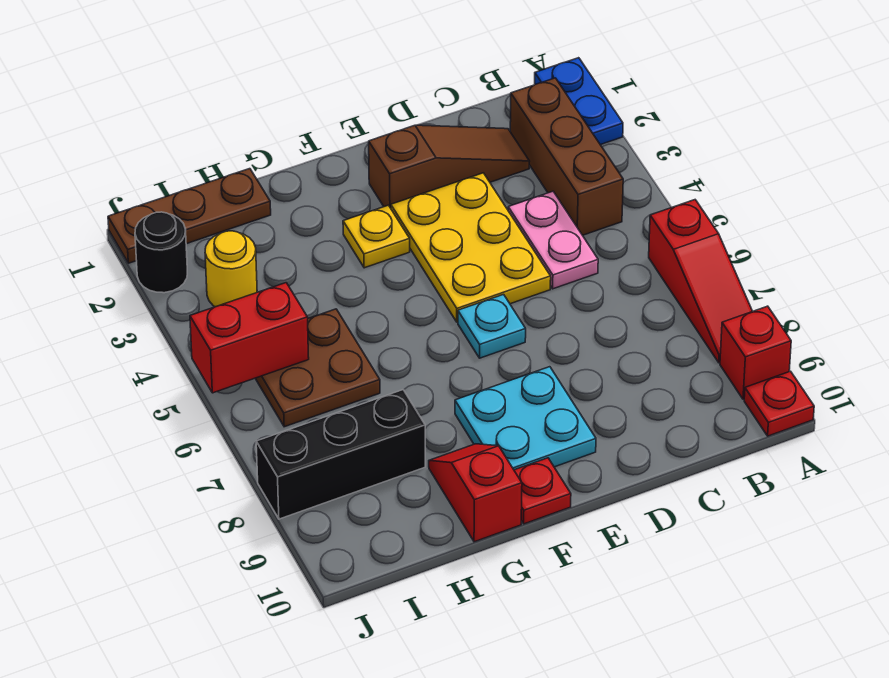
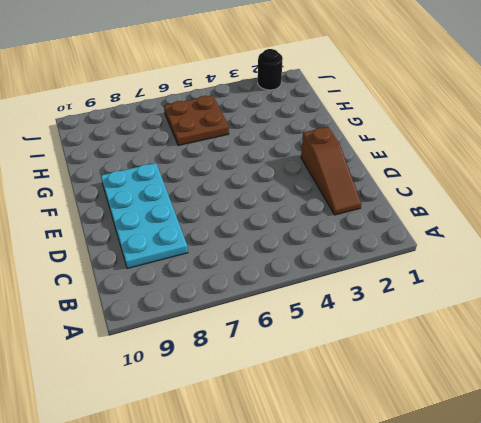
cyan plate C8:F9 level 1 -> cyan plate E8:F9 level 1
none -> blue plate A1:A2 level 1
none -> red slope A6:A8 level 1 top 6
none -> red brick A9 level 1

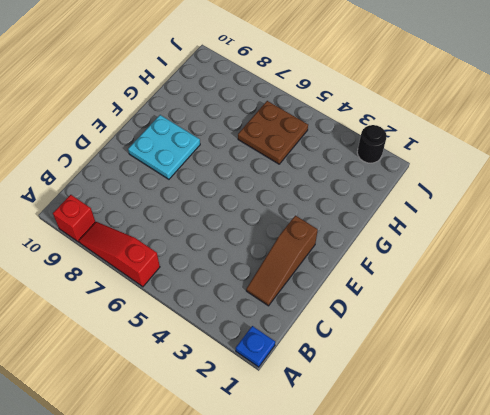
blue plate A1 level 1 -> blue plate A1:A2 level 1
none -> red plate A10 level 1
none -> brown brick B2:B4 level 1
none -> pink plate C4:C5 level 1

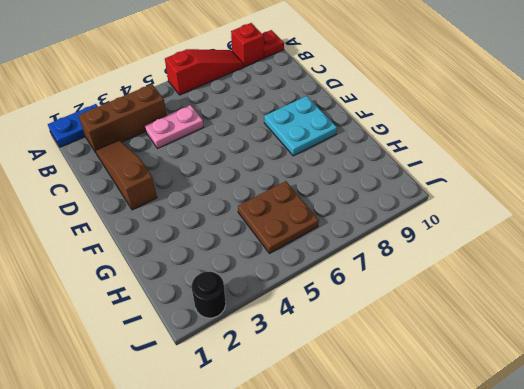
none -> yellow plate D3:E5 level 1
none -> cyan plate E6 level 1
none -> yellow plate F3 level 1

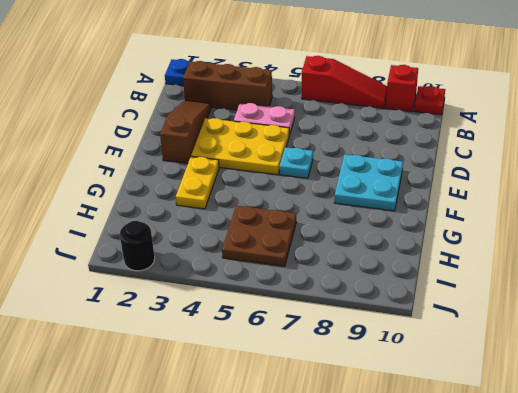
yellow plate F3:G3 level 1 -> yellow plate F3 level 1
none -> red plate F10 level 1
none -> red slope G9:G10 level 1 top 10
none -> brown plate H1:J1 level 1

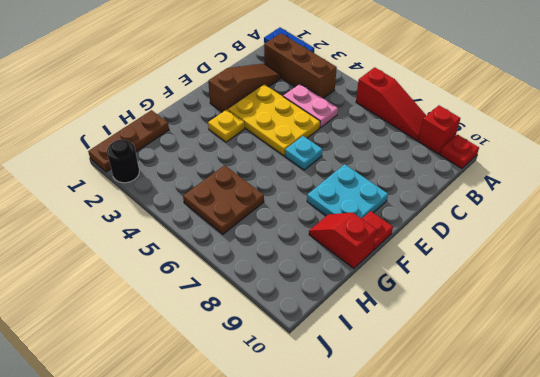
none -> black brick H8:J8 level 1
none -> yellow round brick I3 level 1
none -> red brick I5:J5 level 2

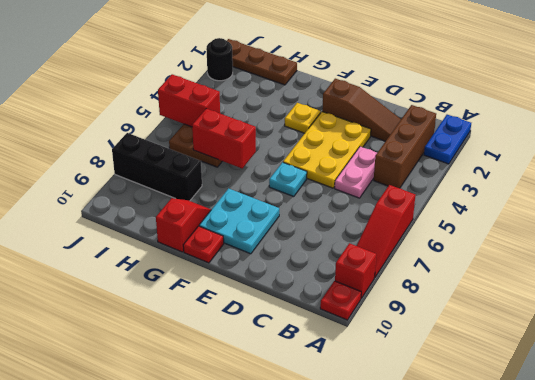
red brick G6:H6 level 2 -> none
none -> yellow round brick I3 level 1

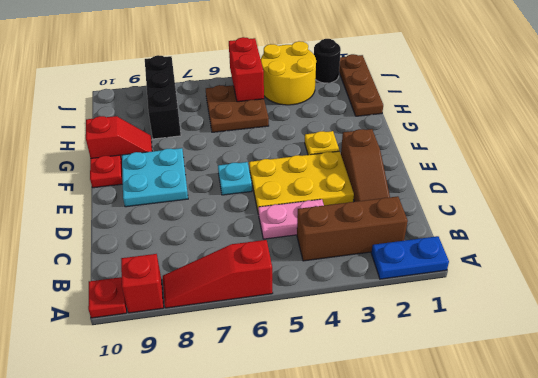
yellow round brick I3:J4 level 1 -> yellow round brick I3 level 1

